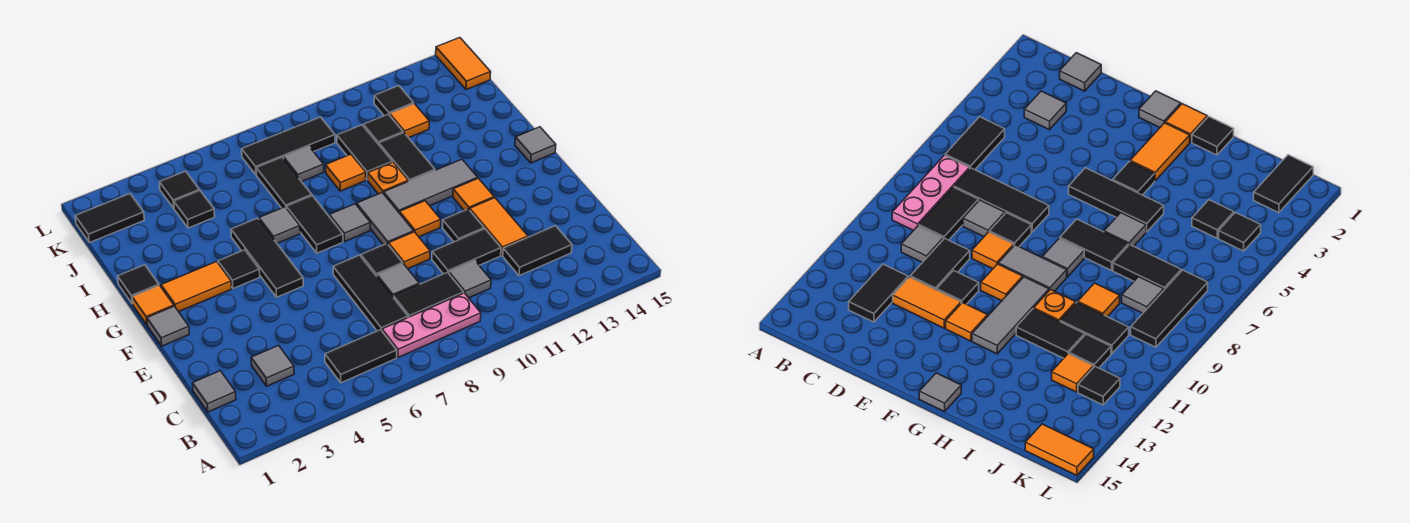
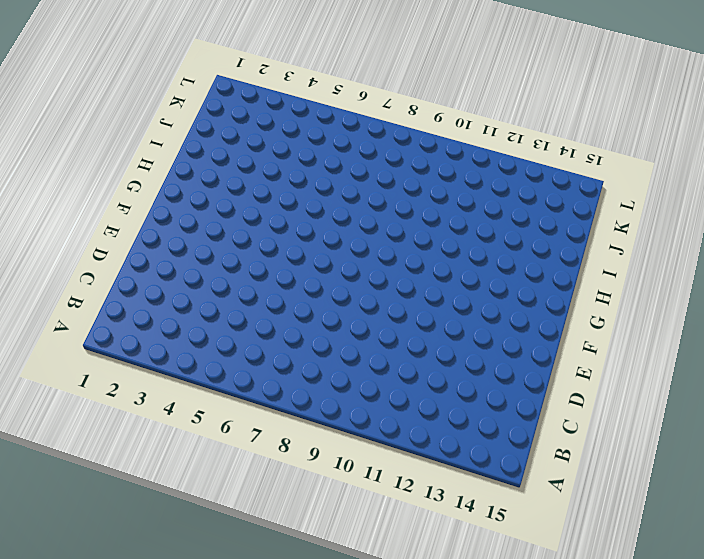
none -> black tile B5:B6 level 1
none -> pink plate B7:B9 level 1
none -> grey tile C1 level 1
none -> grey tile C3 level 1

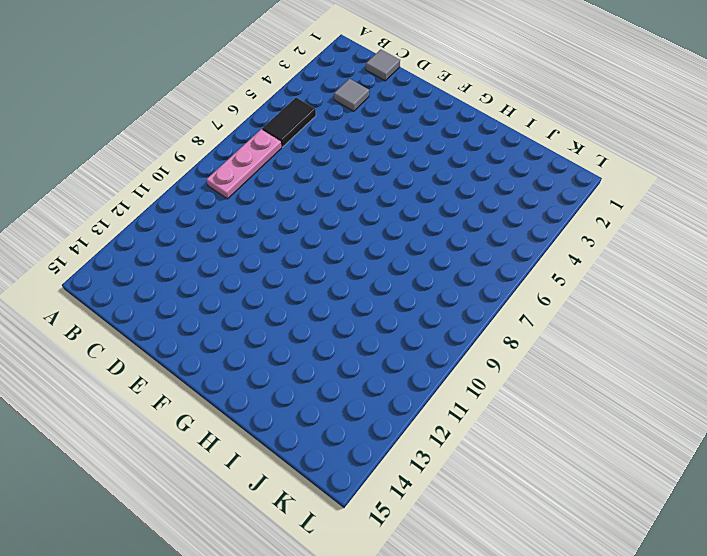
none -> black tile C7:E7 level 1
none -> black tile C8:C9 level 1
none -> grey tile C10 level 1
none -> black tile C12:C13 level 1

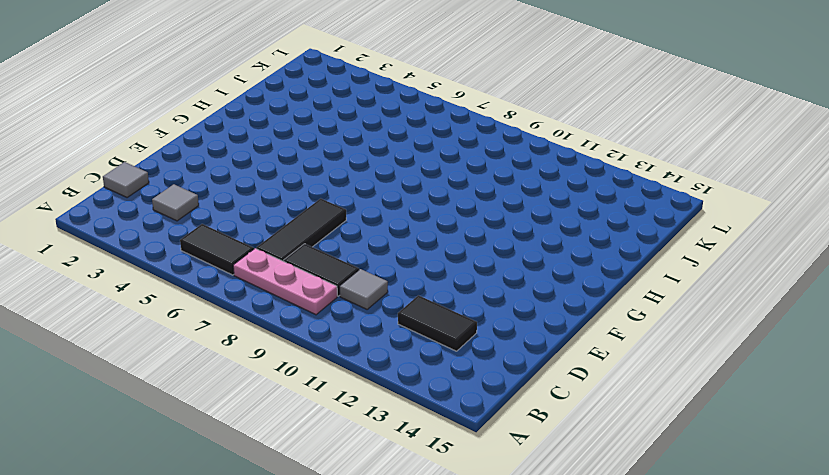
none -> grey tile D8 level 1
none -> black tile D10:D11 level 1
none -> orange tile D12:E12 level 1
none -> black tile E8 level 1

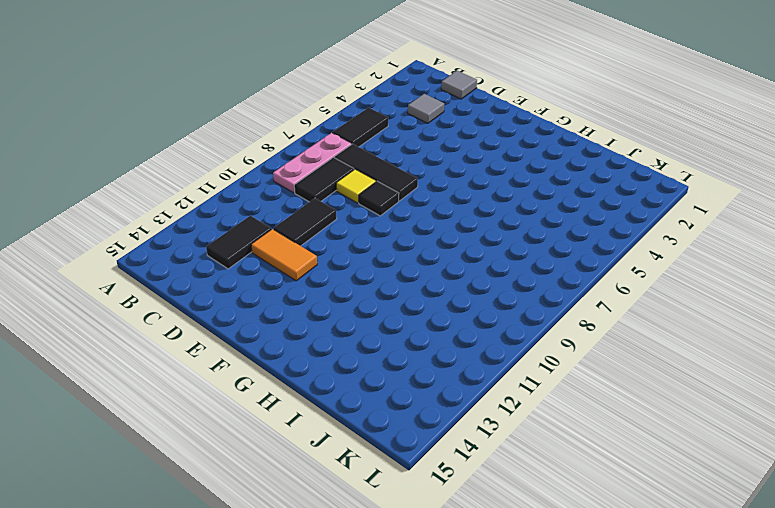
yellow tile D8 level 1 -> grey tile D8 level 1
none -> grey tile C10 level 1
none -> orange tile E9 level 1
none -> black tile E11 level 1
none -> grey tile F1 level 1

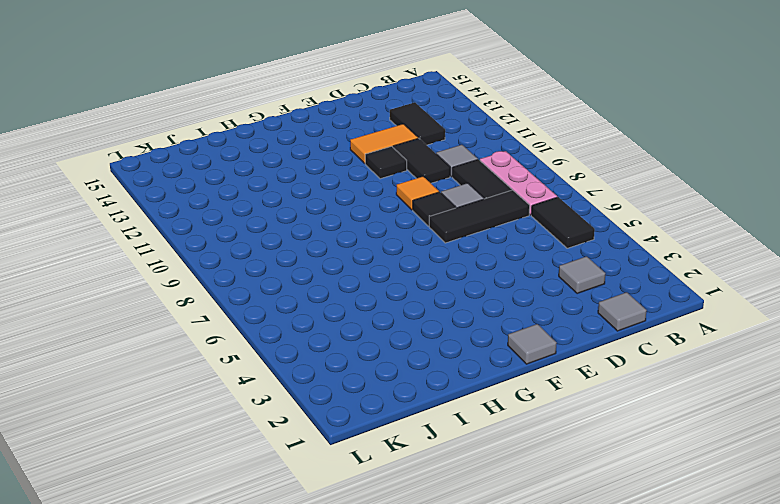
none -> black tile F5:H5 level 1
none -> grey tile F9:G9 level 1
none -> orange tile F10 level 1
none -> orange tile F12 level 1

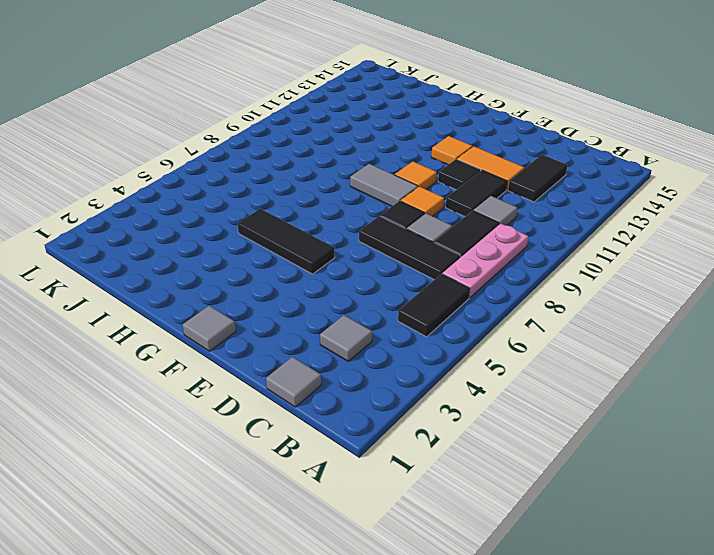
none -> orange tile G1 level 1
none -> orange tile G2:G3 level 1
none -> black tile G4 level 1
none -> black tile G7:H7 level 1

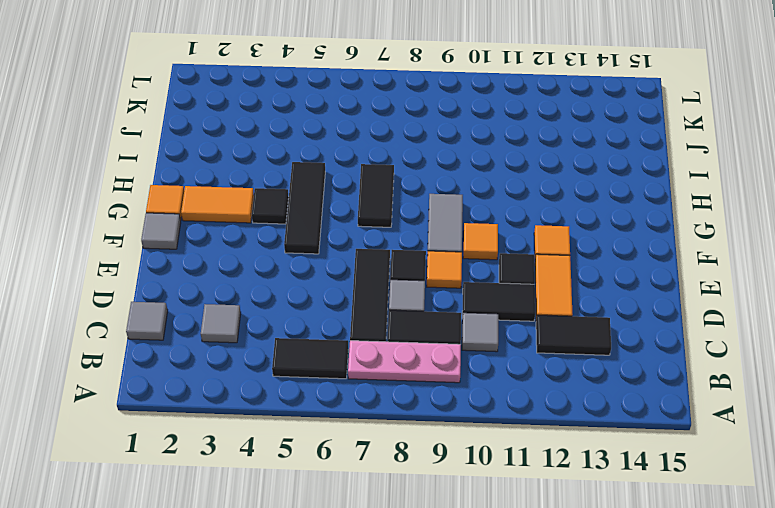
none -> grey tile G8 level 1
none -> grey tile G10:G12 level 1
none -> grey tile G15 level 1
none -> black tile H1 level 1

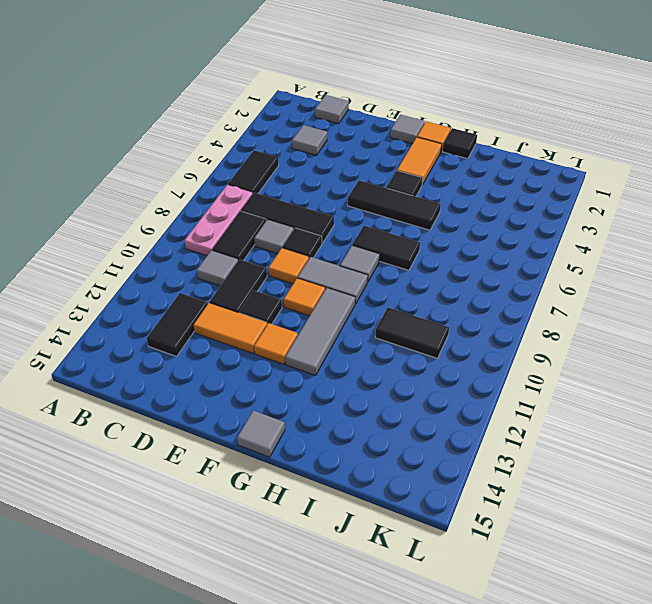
none -> grey tile H6 level 1
none -> orange plate H10 level 1
none -> black tile H11:I11 level 1
none -> black tile I7:J7 level 1

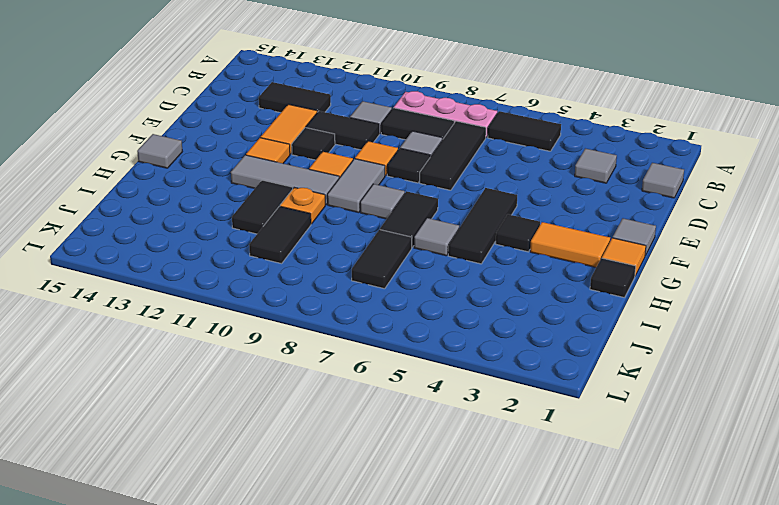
none -> orange tile I9 level 1
none -> black tile J4 level 1
none -> grey tile J8 level 1
none -> black tile J11 level 1

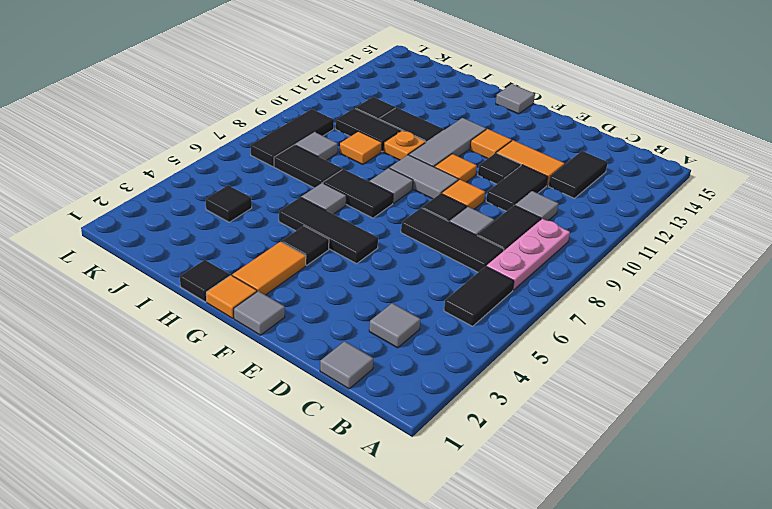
none -> orange tile J12 level 1
none -> black tile K1:K2 level 1
none -> black tile K4 level 1
none -> black tile K12 level 1

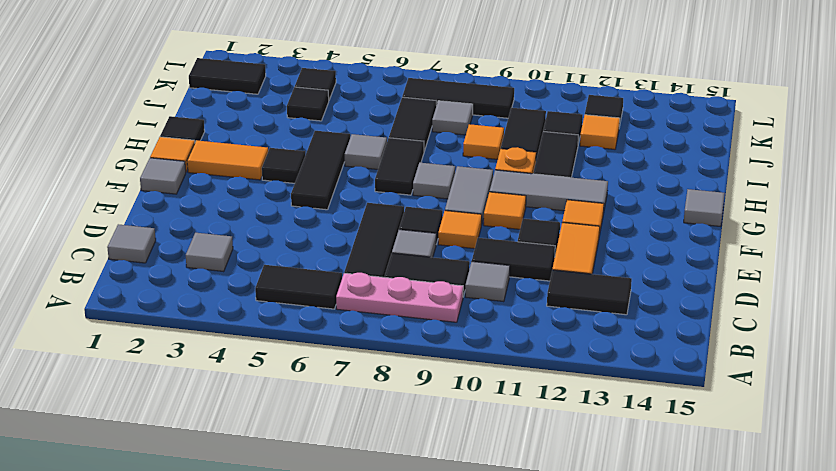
none -> orange tile K15:L15 level 1

